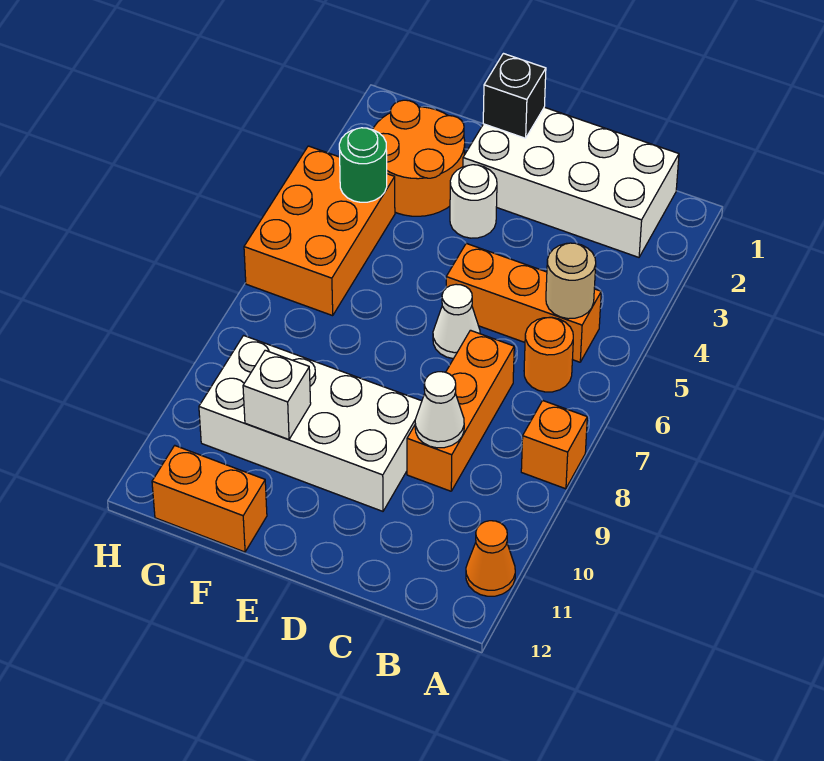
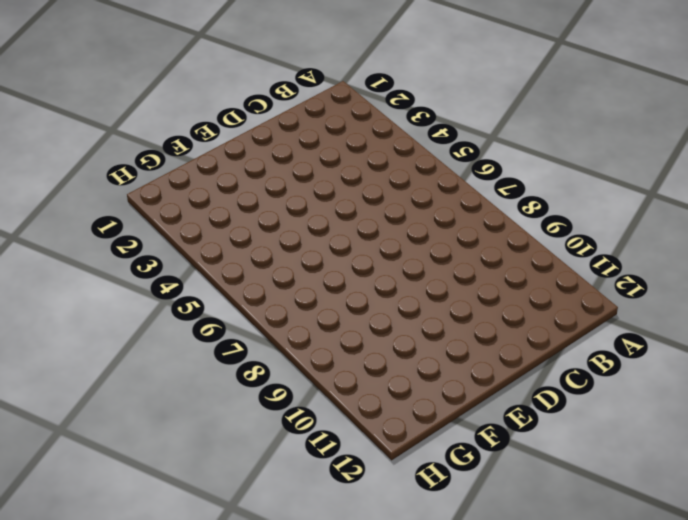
none -> orange brick A8 level 1
none -> orange cone A11 level 1
none -> white brick B1:E2 level 1

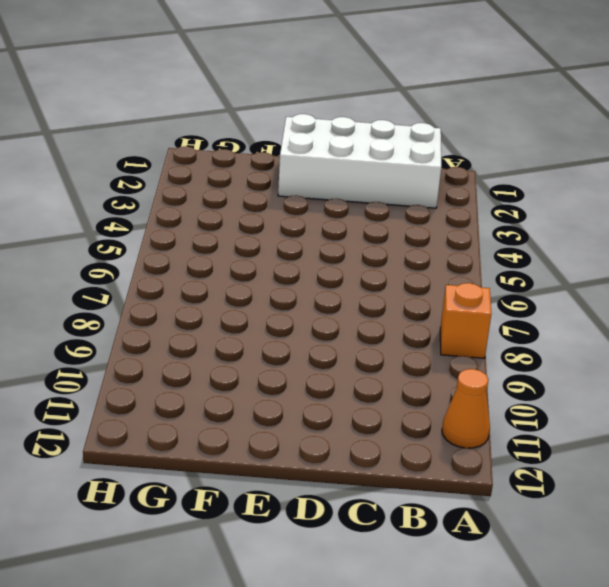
none -> orange brick B5:D5 level 1
none -> orange round brick B6 level 1
none -> orange brick C7:C9 level 1

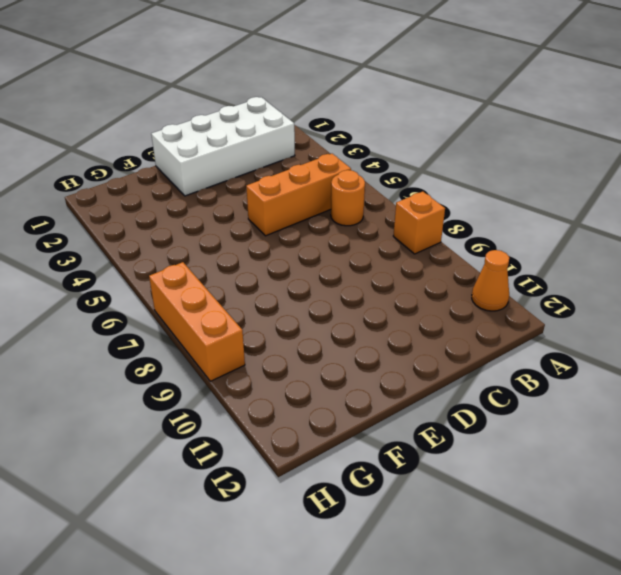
orange brick H7:H9 level 1 -> orange brick C7:C9 level 1
none -> white cone D6 level 1
none -> white brick D9:G10 level 1
none -> white round brick E3 level 1

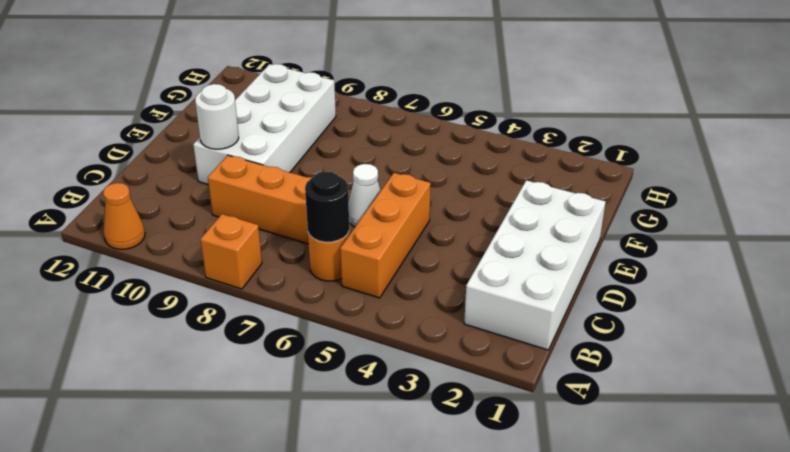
black round brick B6 level 2 -> none
white round brick D10 level 2 -> white round brick E3 level 1
none -> orange round brick F2:G3 level 1
none -> orange brick F12:G12 level 1
none -> orange brick G4:H6 level 1

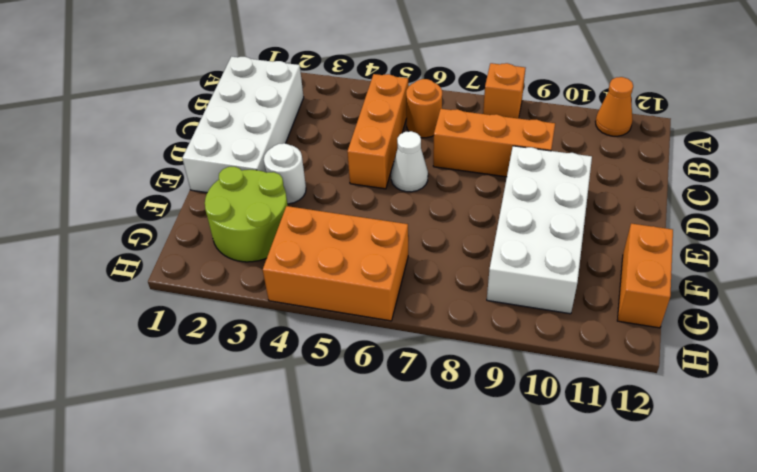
lime round brick F2:G3 level 1 -> orange round brick F2:G3 level 1
none -> tan round brick B5 level 2
none -> white cone C9 level 2
none -> black brick E1 level 2

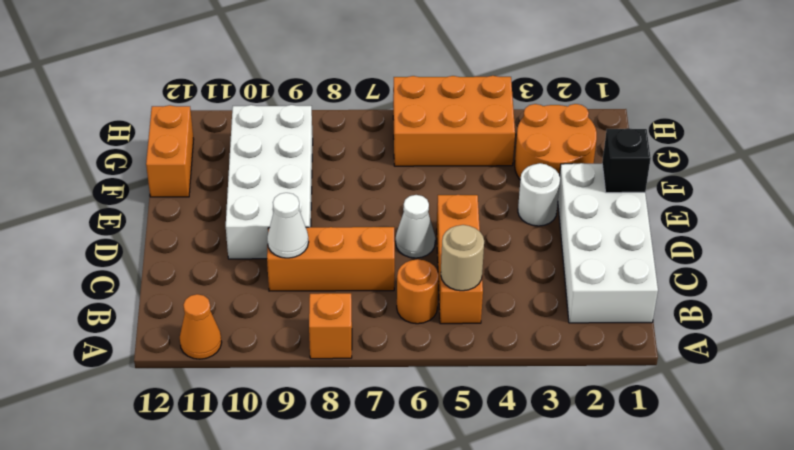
none -> white brick F10 level 2
none -> green round brick G4 level 2

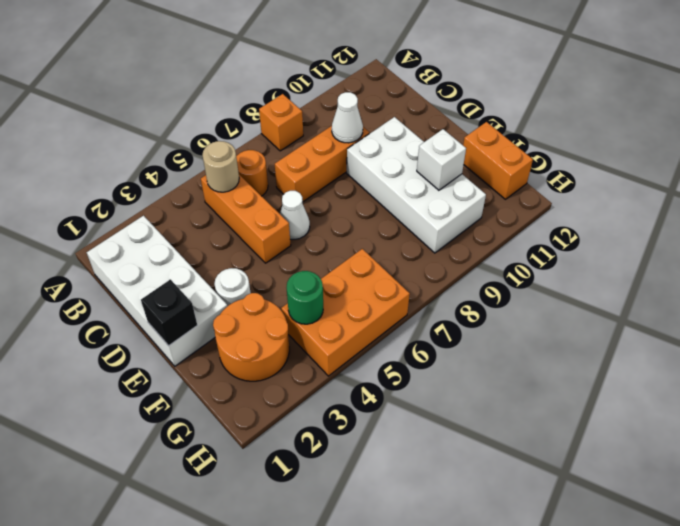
none -> orange cone A11 level 1

